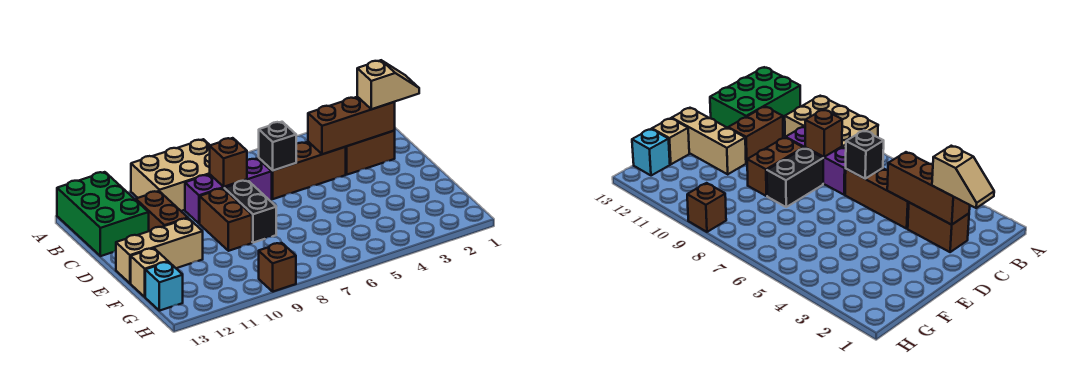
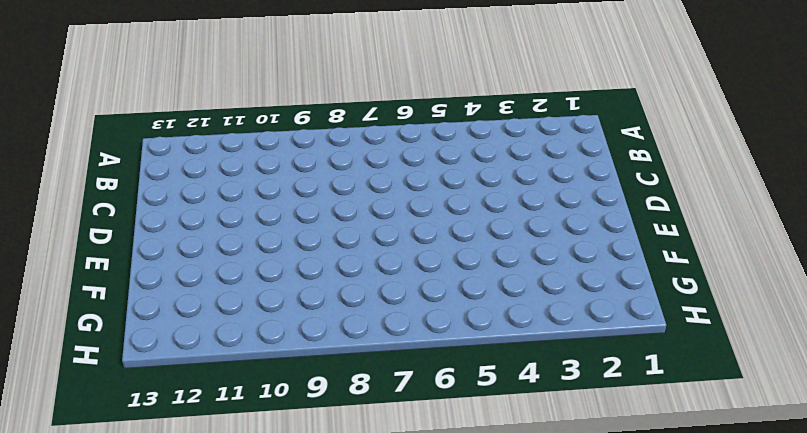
none -> tan brick A8:B10 level 1
none -> green brick A12:C13 level 1
none -> brown brick C2:C3 level 1

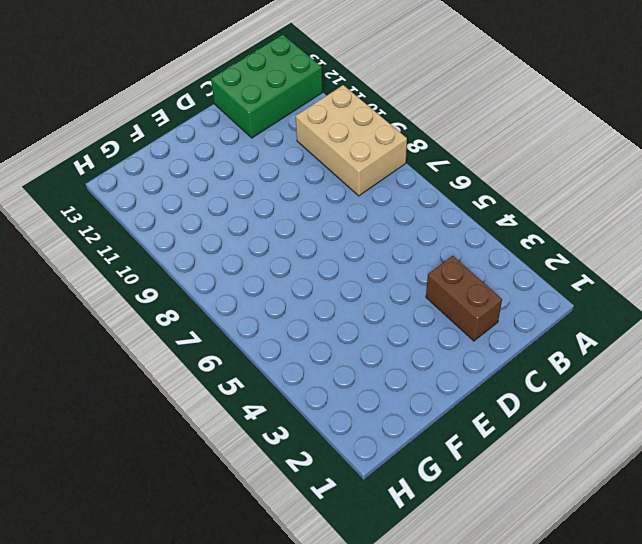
none -> brown brick C4:C6 level 1
none -> purple brick C7:C9 level 1
none -> brown brick C11:D11 level 1

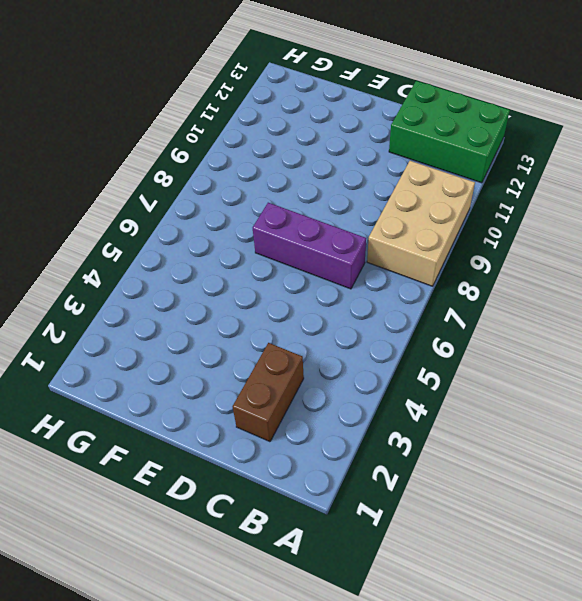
purple brick C7:E7 level 1 -> purple brick C7:C9 level 1
none -> brown brick C4:C6 level 1
none -> brown brick C11:D11 level 1
none -> black brick D8:E8 level 1

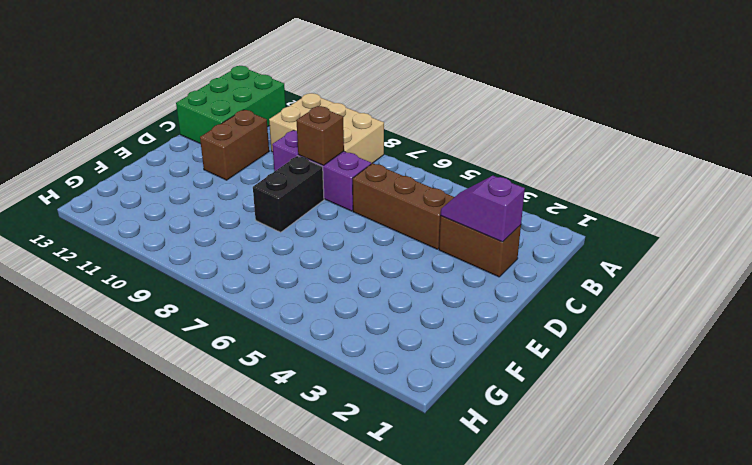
purple slope C2:C3 level 2 top 2 -> brown brick C2:C4 level 2
none -> brown brick D9:E9 level 1
none -> tan brick E11:E13 level 1
none -> tan brick F13 level 1

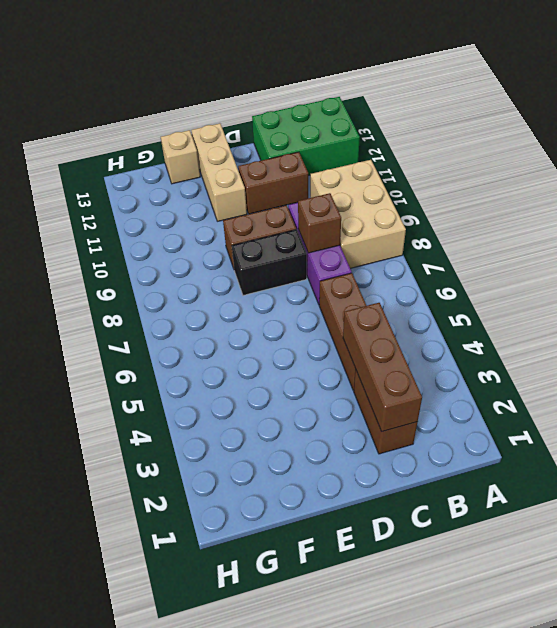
none -> cyan brick G13 level 1
none -> brown brick H9 level 1
none -> black brick C6 level 2

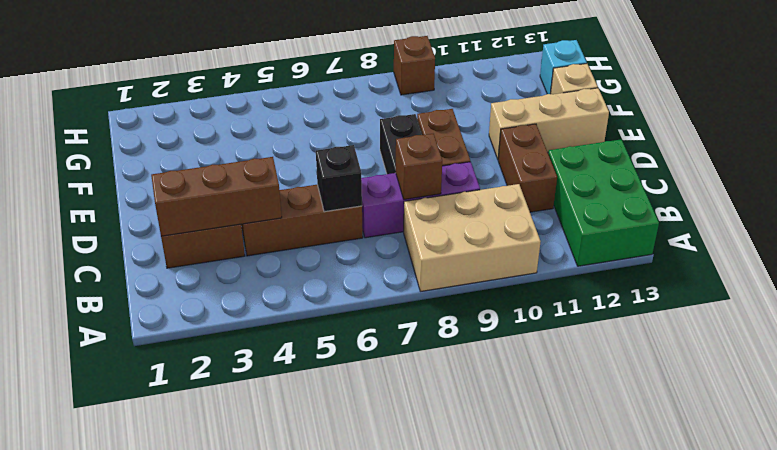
none -> tan slope C1:C2 level 3 top 2

